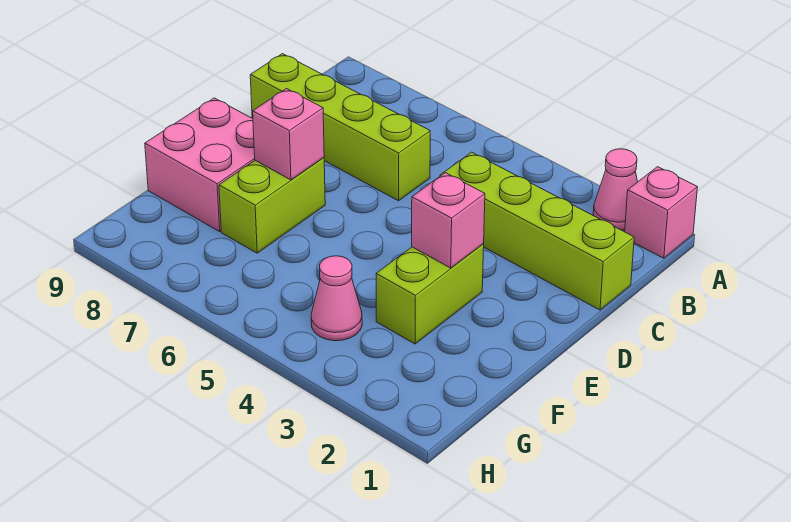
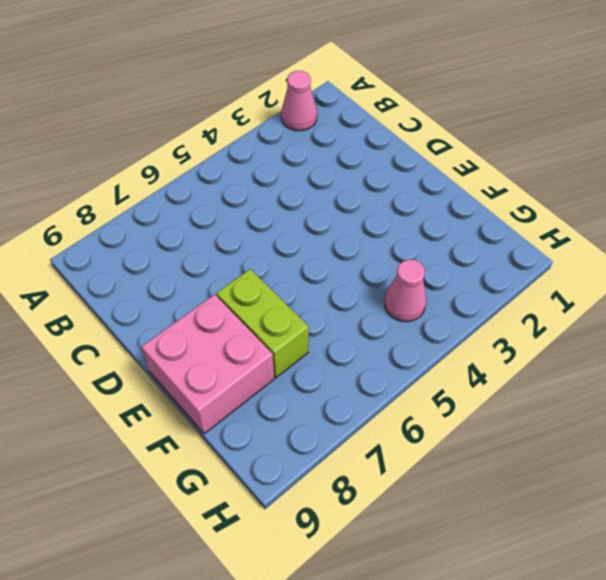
none -> pink brick A1 level 1
none -> lime brick C1:C4 level 1

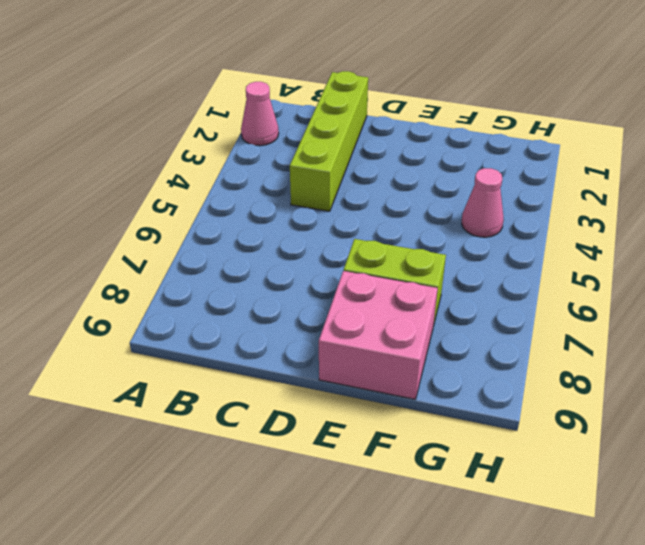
none -> pink brick A1 level 1
none -> lime brick C6:C9 level 1

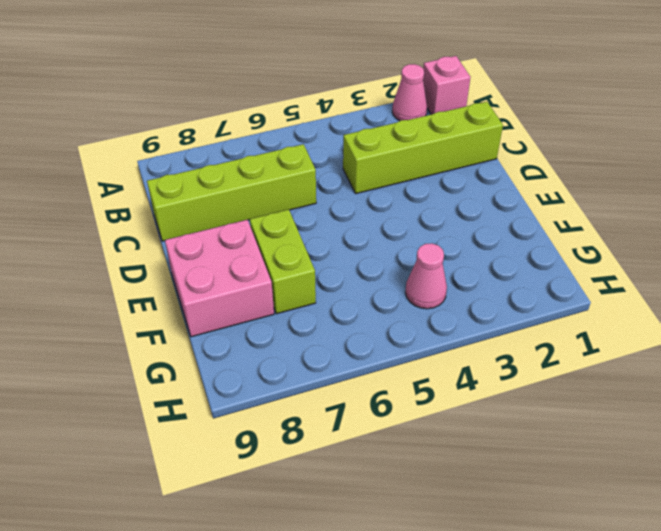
none -> lime brick E3:F3 level 1
none -> pink brick E3 level 2

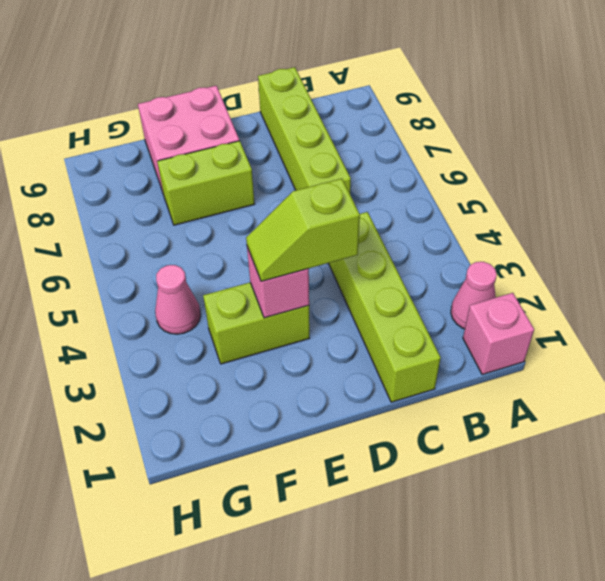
lime slope D3:E3 level 3 top D -> none
none -> pink brick E7 level 2

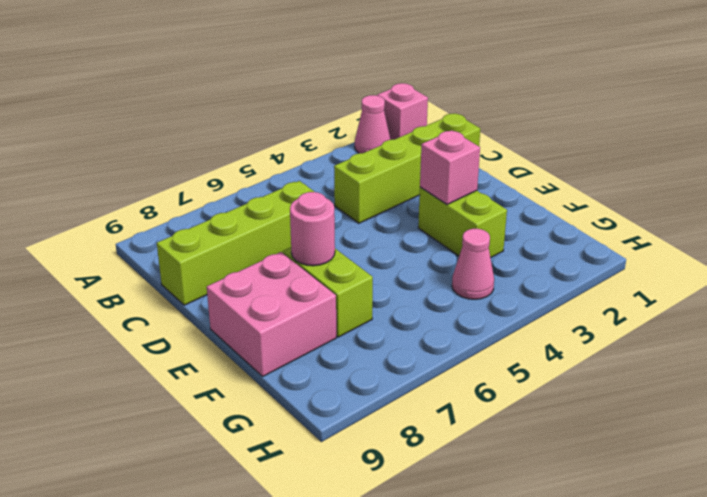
pink round brick E7 level 2 -> pink brick E7 level 2

